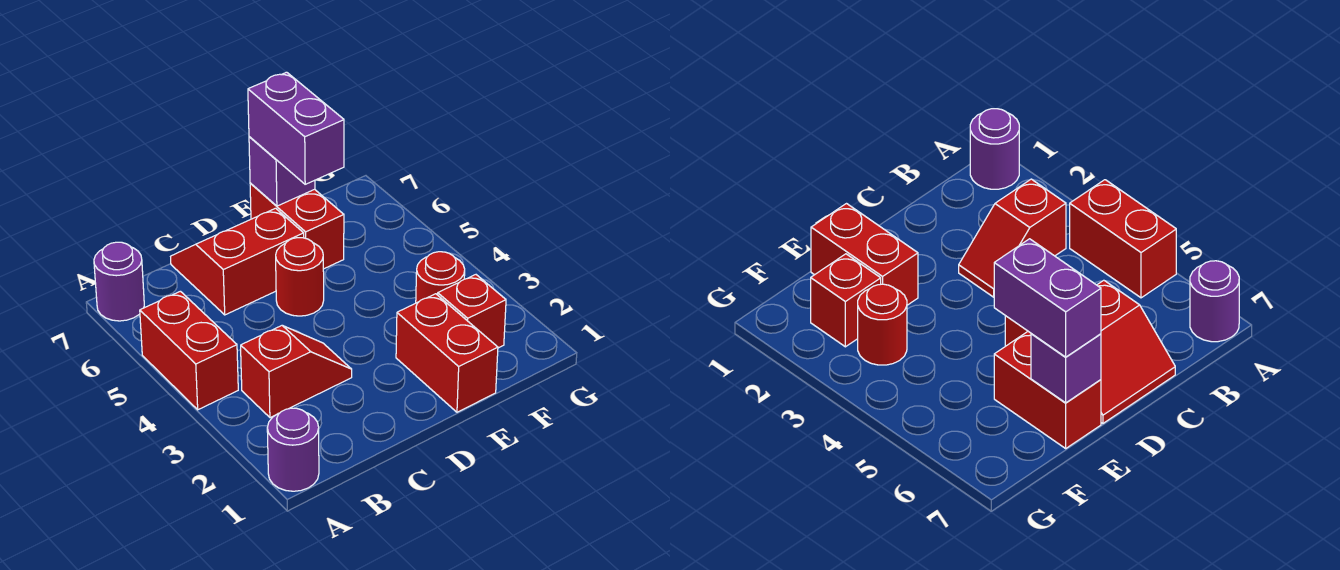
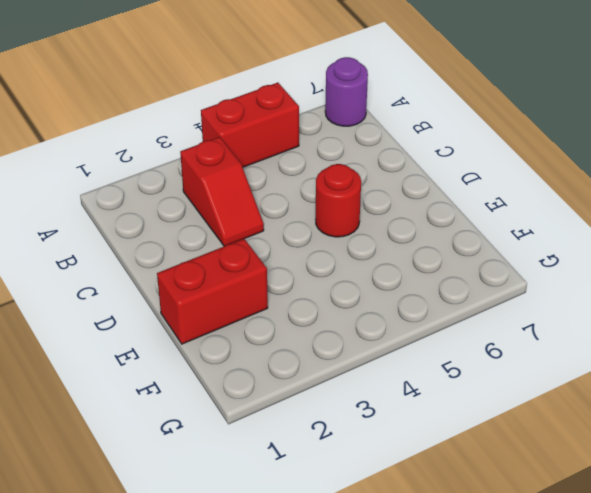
none -> purple round brick A1 level 1
none -> red slope C6:D7 level 1 top 6
none -> red brick E6:E7 level 1

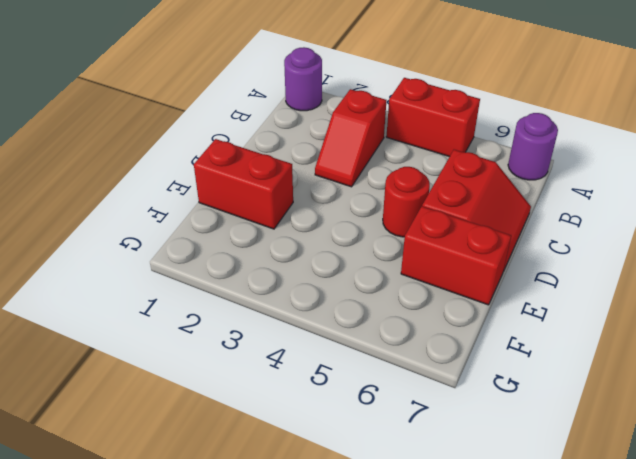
none -> red brick F2 level 1
none -> red round brick F3 level 1
none -> purple brick E7 level 2

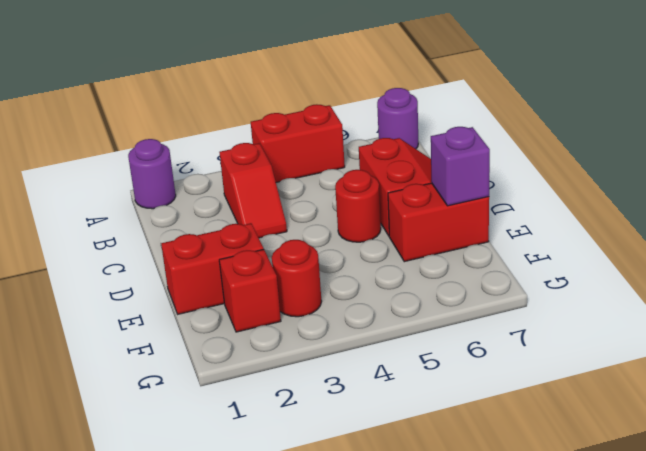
none -> purple brick E6:E7 level 3

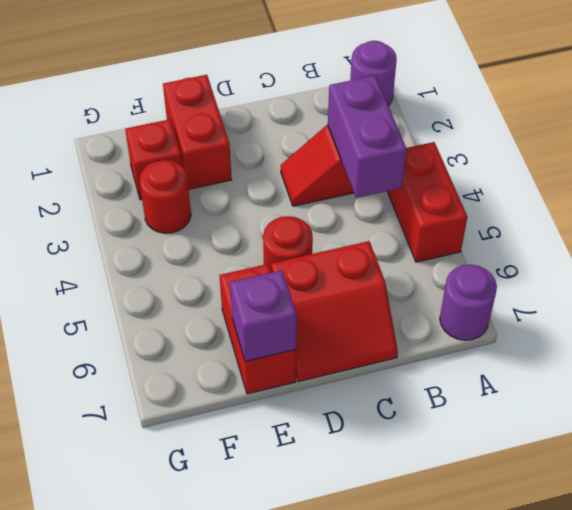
purple brick B3:B4 level 2 -> purple brick E6:E7 level 3

